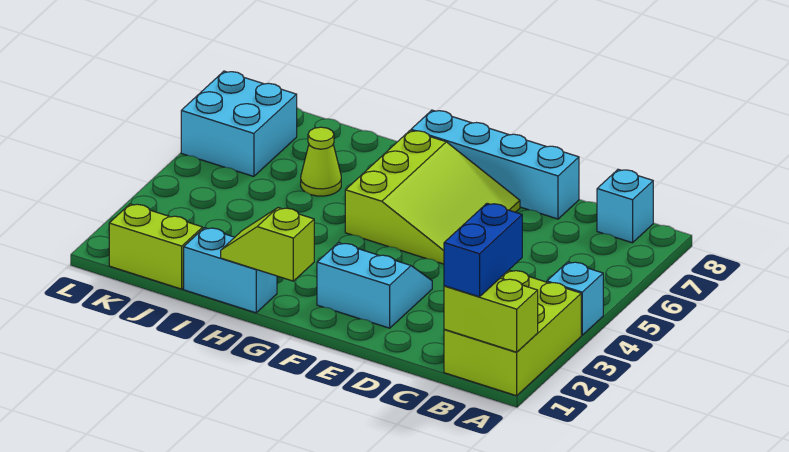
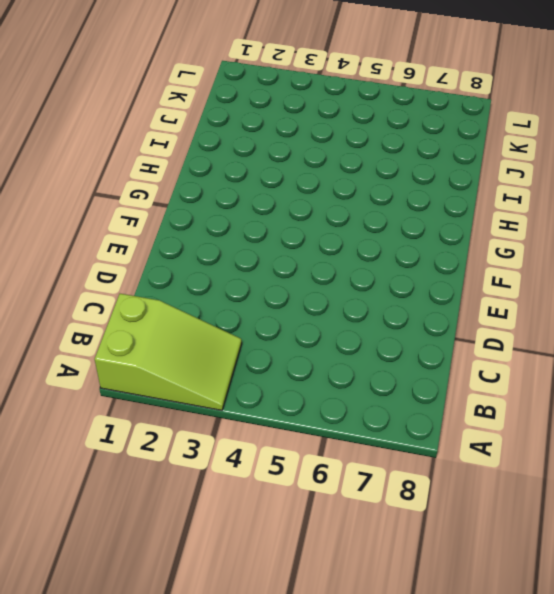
lime slope A1:B3 level 1 top 1 -> lime brick A1:B3 level 1
none -> cyan brick A4 level 1
none -> cyan brick B8 level 1
none -> cyan brick D8:G8 level 1

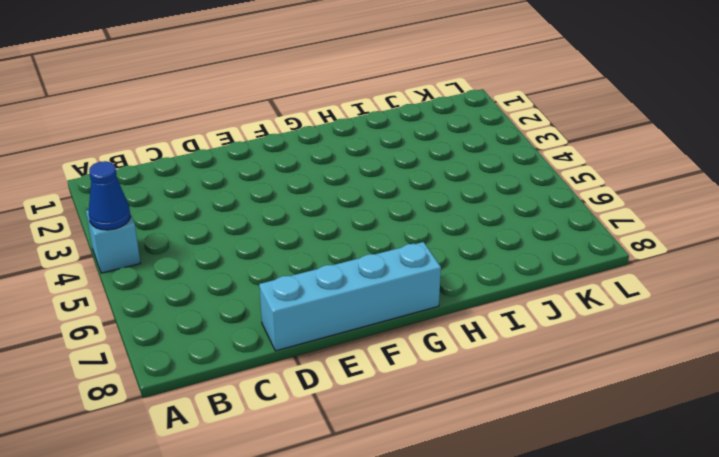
blue cone A4 level 2 -> none
none -> lime brick A1:B3 level 1
none -> cyan brick B8 level 1
none -> cyan slope E2:F3 level 1 top 2

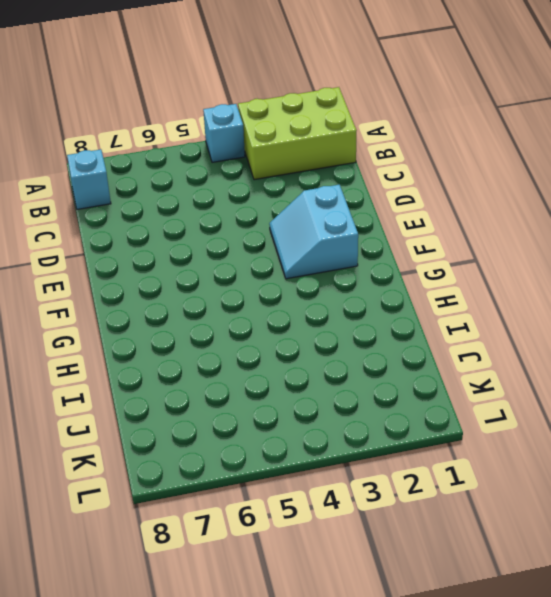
none -> cyan brick D8:G8 level 1
none -> lime slope E5:G7 level 1 top G
none -> cyan brick H1:I1 level 1

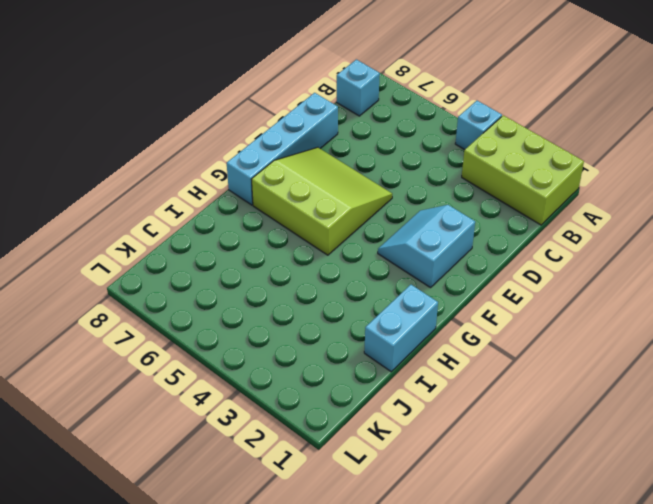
none -> lime cone I6 level 1
none -> lime brick J1:K1 level 1
none -> cyan brick K6:L7 level 1

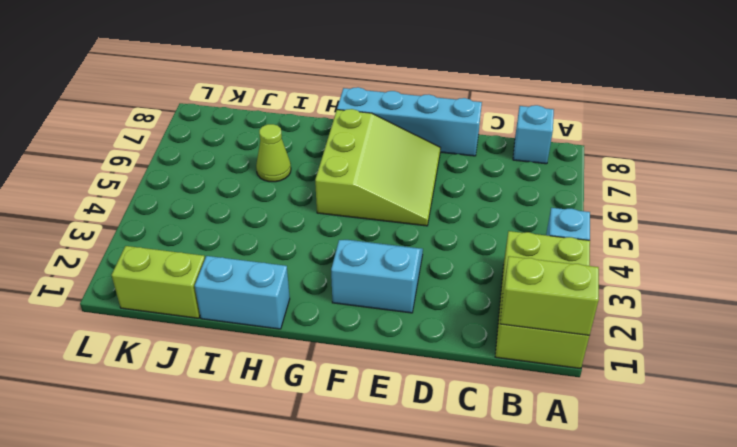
none -> cyan brick K6:L7 level 1
none -> lime slope G1:H1 level 2 top G
none -> blue brick B1:B2 level 3

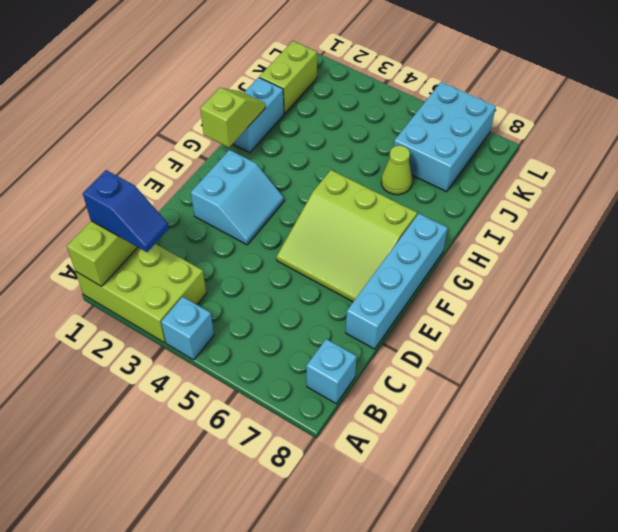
blue slope B1:B2 level 3 top 1 -> blue brick B1:B2 level 3
cyan brick J6:L7 level 1 -> cyan brick K6:L7 level 1

